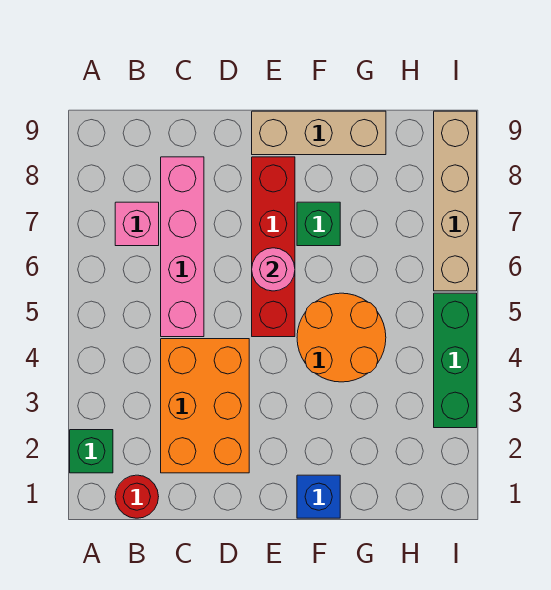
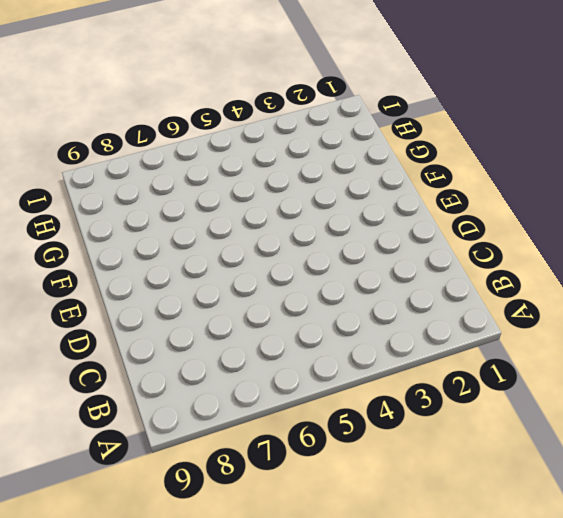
none -> green brick A2 level 1
none -> red round brick B1 level 1
none -> pink brick B7 level 1

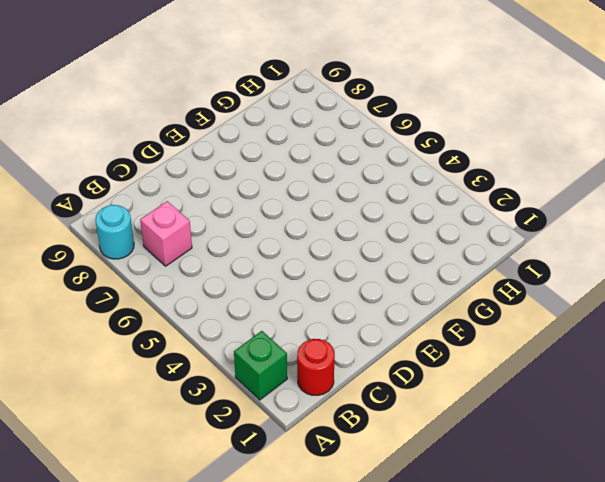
cyan round brick A8 level 1 -> none
none -> orange brick C2:D4 level 1
none -> pink brick C5:C8 level 1
none -> red brick E5:E8 level 1

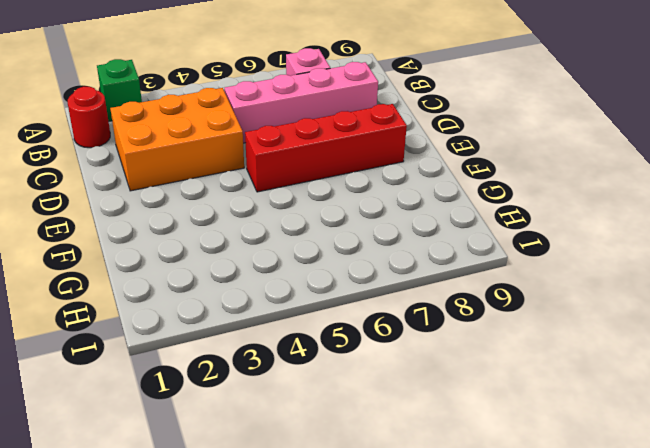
none -> tan brick E9:G9 level 1
none -> blue brick F1 level 1
none -> orange round brick F4:G5 level 1

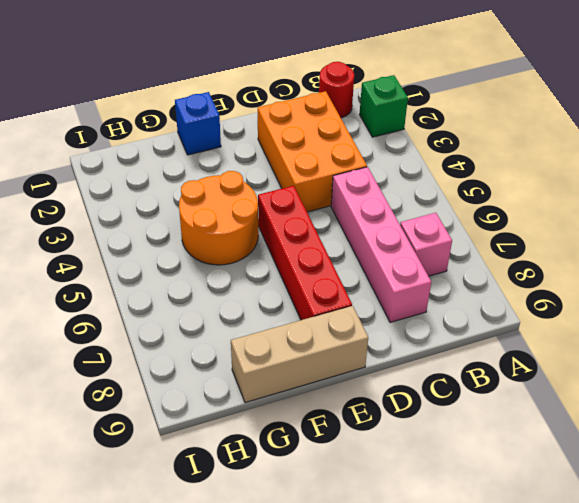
none -> green brick F7 level 1
none -> green brick I3:I5 level 1
none -> tan brick I6:I9 level 1

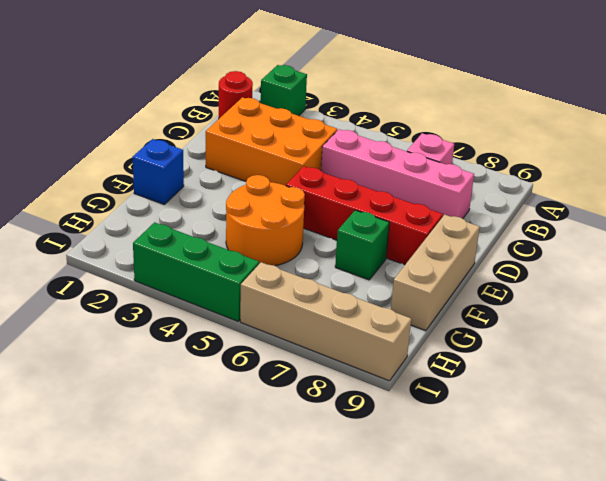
none -> pink round brick E6 level 2

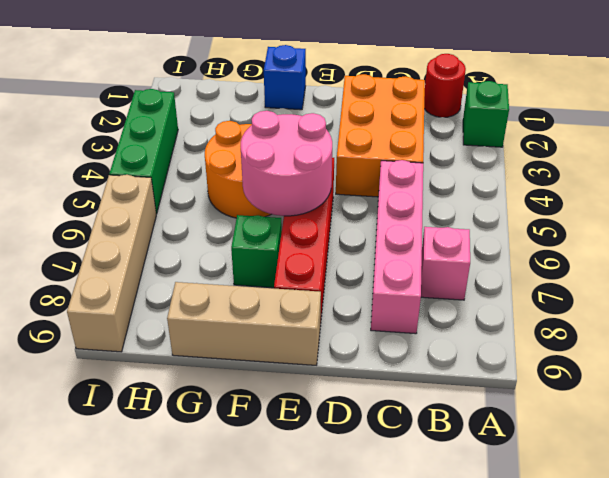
pink round brick E5:F6 level 2 -> pink round brick E6 level 2

